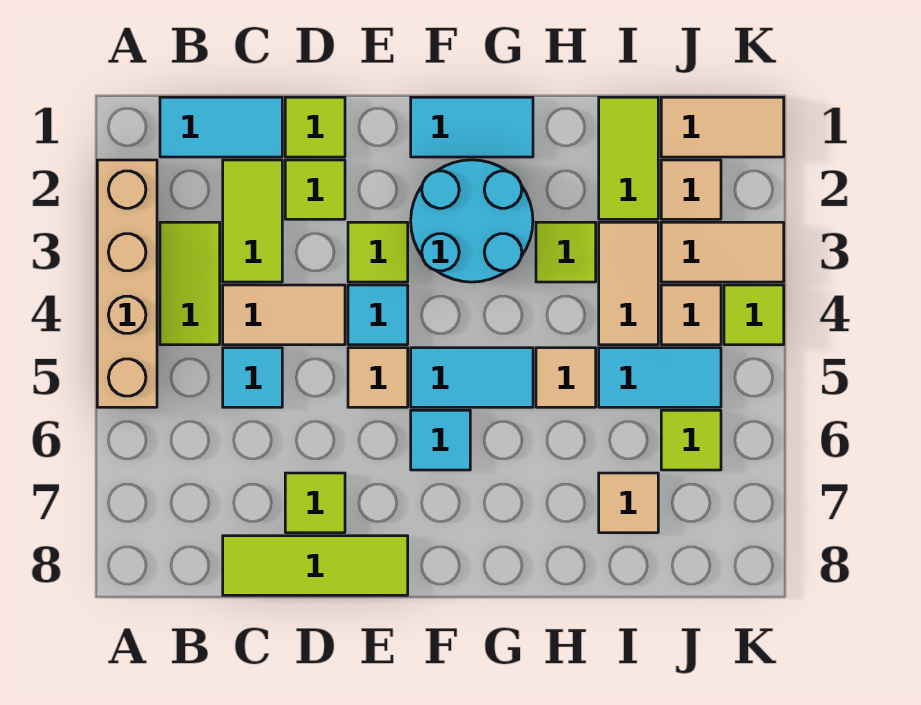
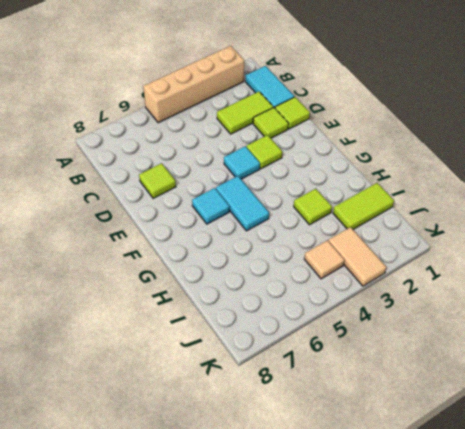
none -> lime tile B3:B4 level 1
none -> tan tile C4:D4 level 1
none -> cyan tile C5 level 1

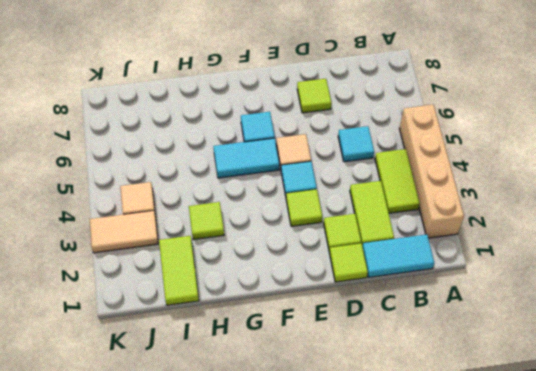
none -> tan tile C4:D4 level 1
none -> lime tile C8:E8 level 1
none -> cyan tile F1:G1 level 1

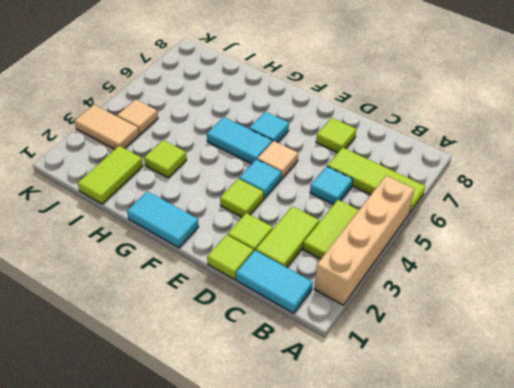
lime tile A6:C6 level 1 -> lime tile C8:E8 level 1
none -> tan tile C4:D4 level 1
none -> cyan round brick F2:G3 level 1
none -> tan tile H5 level 1

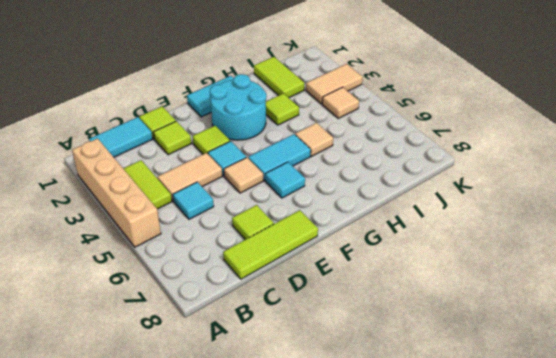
none -> lime tile C2:C3 level 1
none -> tan tile I3:I4 level 1
none -> cyan tile I5:J5 level 1

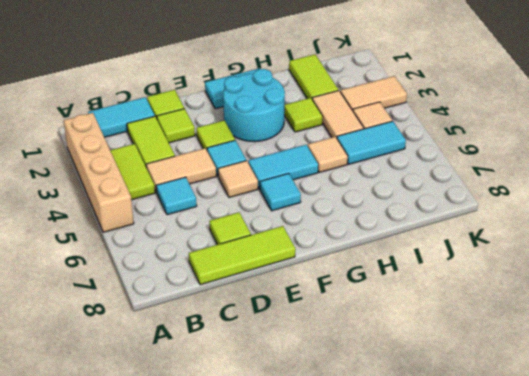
none -> tan tile I7 level 1
none -> tan tile J1:K1 level 1
none -> tan tile J2 level 1

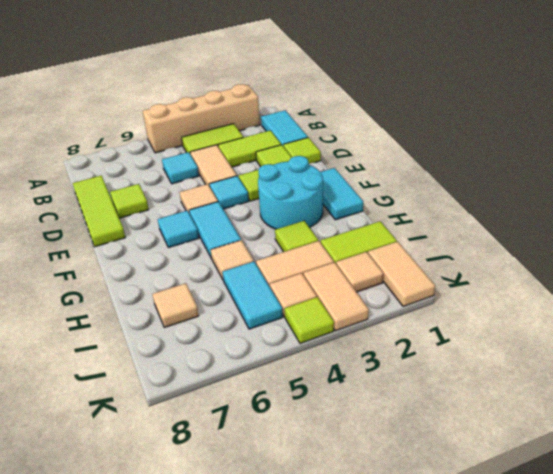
none -> lime tile J6 level 1

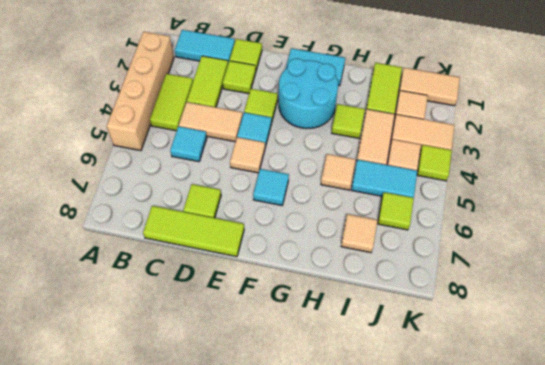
none -> cyan tile F5:G5 level 1

